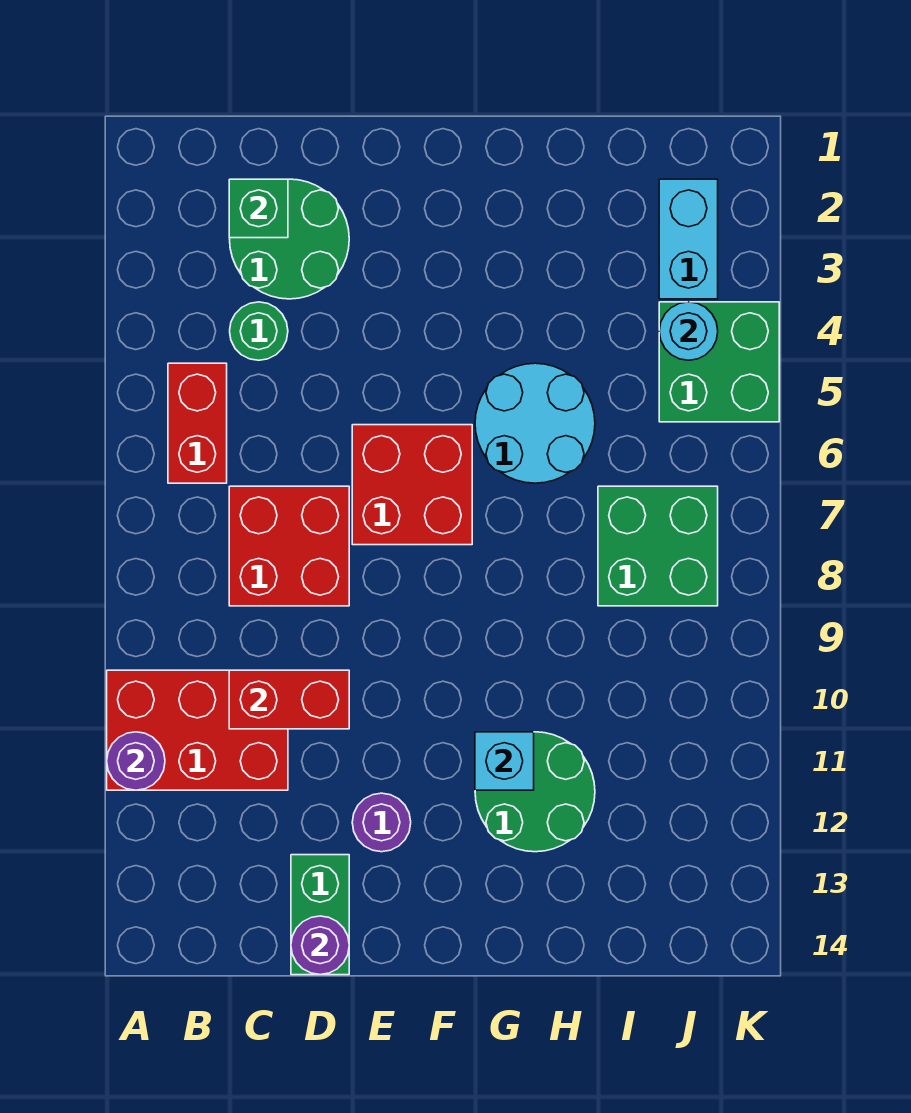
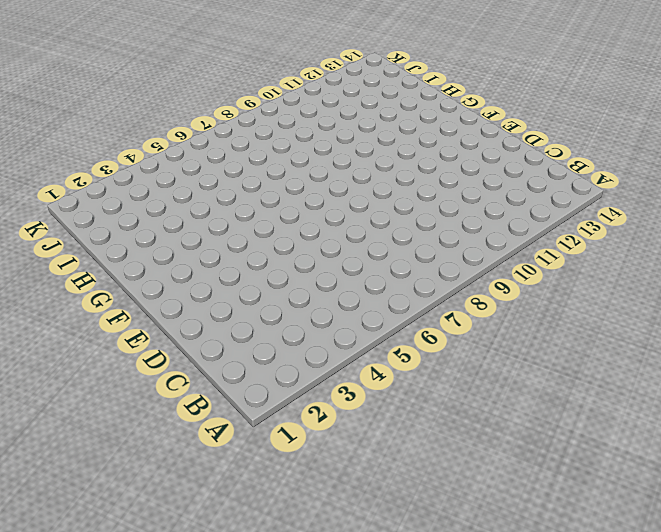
none -> red brick A10:C11 level 1
none -> red brick B5:B6 level 1
none -> green round brick C2:D3 level 1

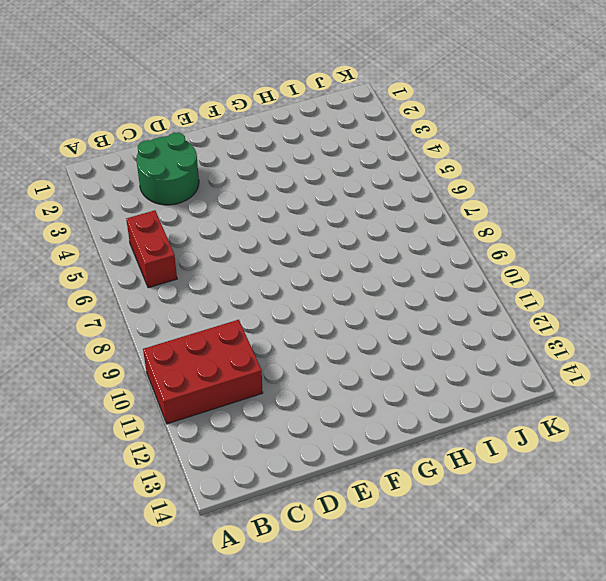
none -> green round brick C4 level 1
none -> red brick C7:D8 level 1
none -> green brick D13:D14 level 1

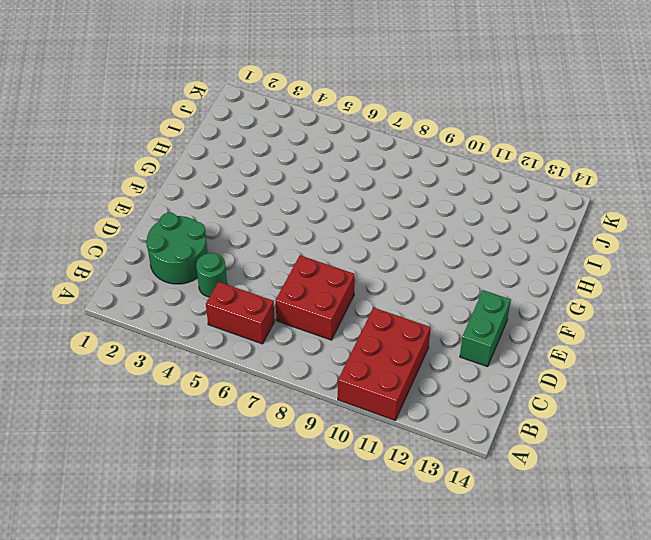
green brick D13:E13 level 1 -> green brick D13:D14 level 1
none -> red brick E6:F7 level 1
none -> purple round brick E12 level 1
none -> cyan round brick G5:H6 level 1

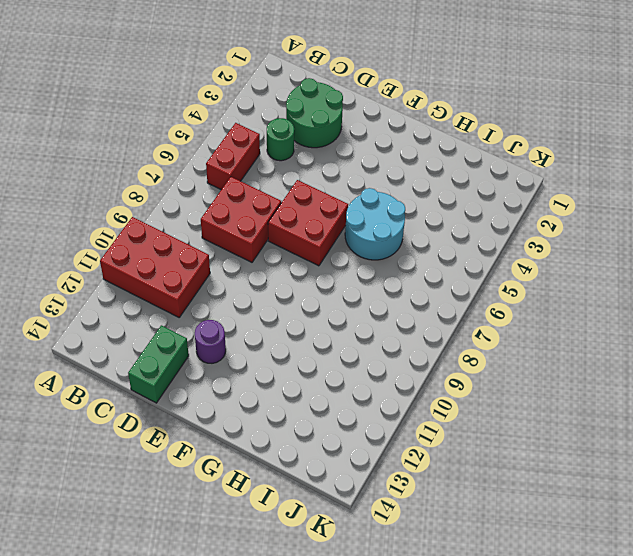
none -> green round brick G11:H12 level 1
none -> green brick I7:J8 level 1
none -> cyan brick J2:J3 level 1

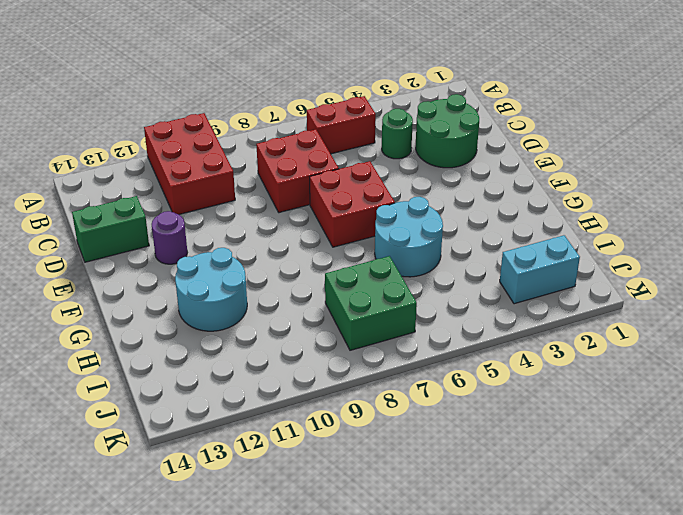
cyan round brick G11:H12 level 1 -> green round brick G11:H12 level 1
none -> green brick J4:K5 level 1
none -> purple round brick A11 level 2
none -> green brick C2 level 2

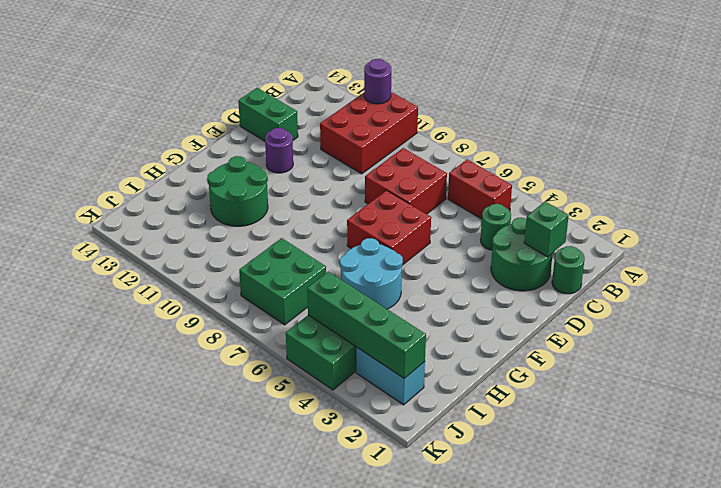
green round brick C1 level 1 -> none
green brick J2:J5 level 2 -> cyan round brick J4 level 2
none -> red brick C10:D10 level 2
none -> purple round brick D14 level 2
none -> cyan brick G11 level 2

